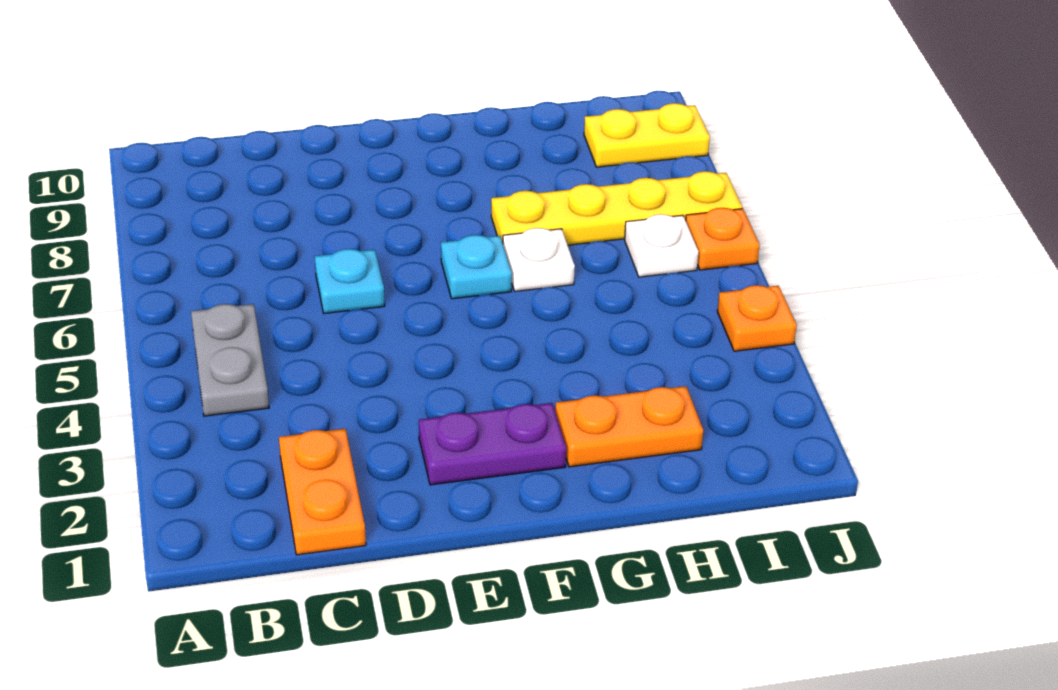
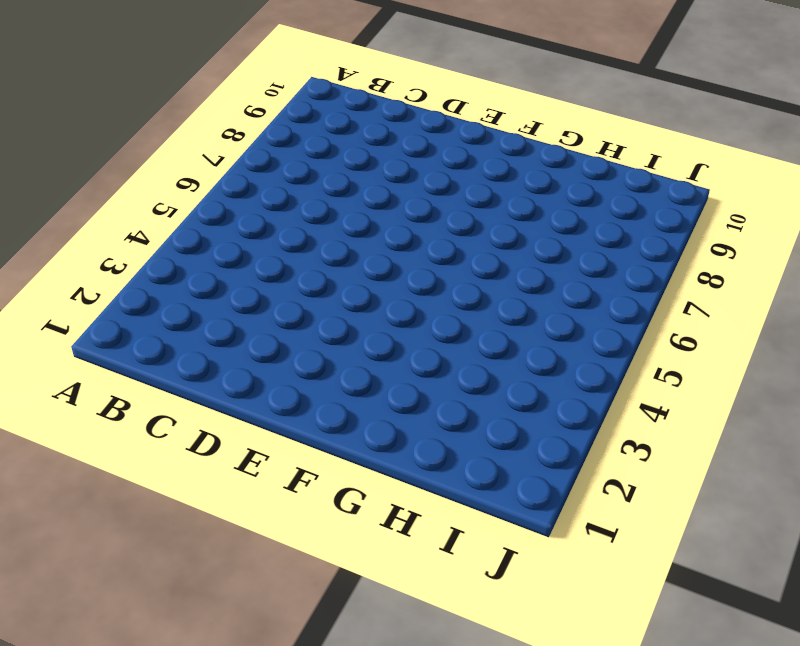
none -> grey plate B4:B5 level 1
none -> orange plate C1:C2 level 1
none -> cyan plate D6 level 1

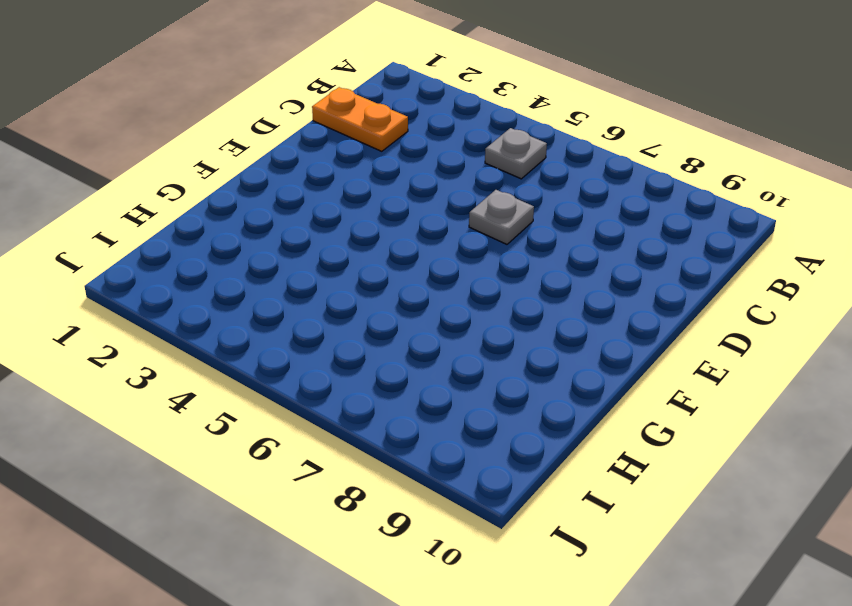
grey plate B5 level 1 -> grey plate B4:B5 level 1
grey plate D6 level 1 -> cyan plate D6 level 1
none -> purple plate E2:F2 level 1
none -> cyan plate F6 level 1
none -> orange plate G2:H2 level 1

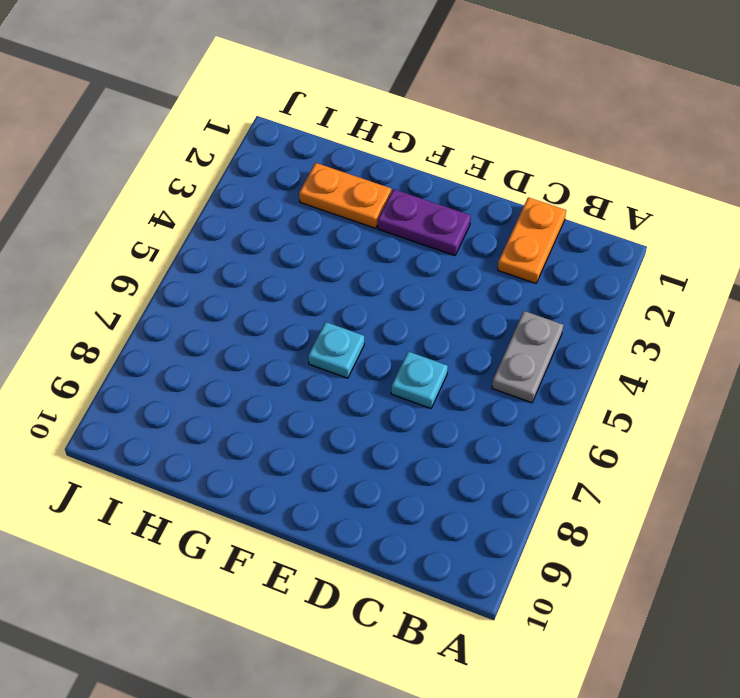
none -> white plate G6 level 1
none -> yellow plate G7:J7 level 1
none -> white plate I6 level 1

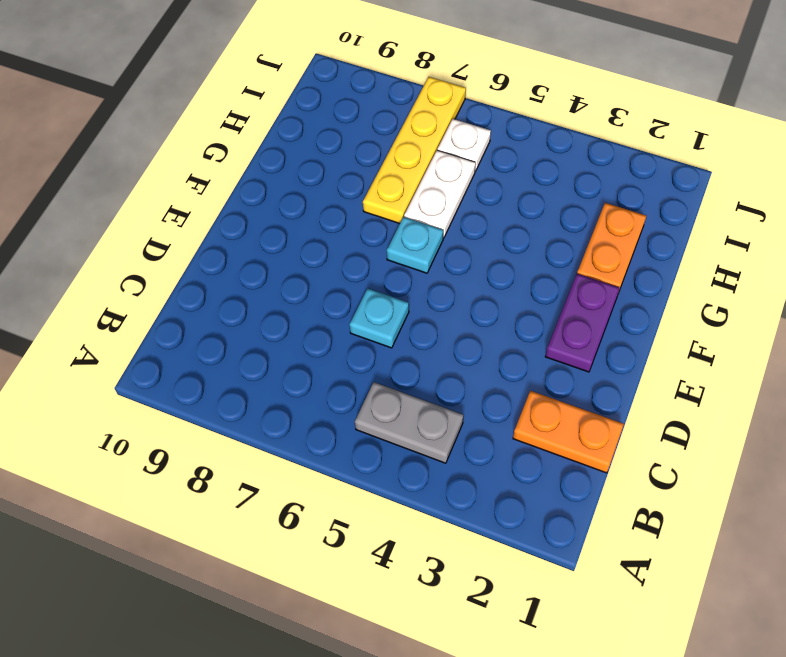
white plate G6:H6 level 1 -> white plate G6 level 1
none -> yellow plate I9:J9 level 1
none -> orange plate J4 level 1
none -> orange plate J6 level 1

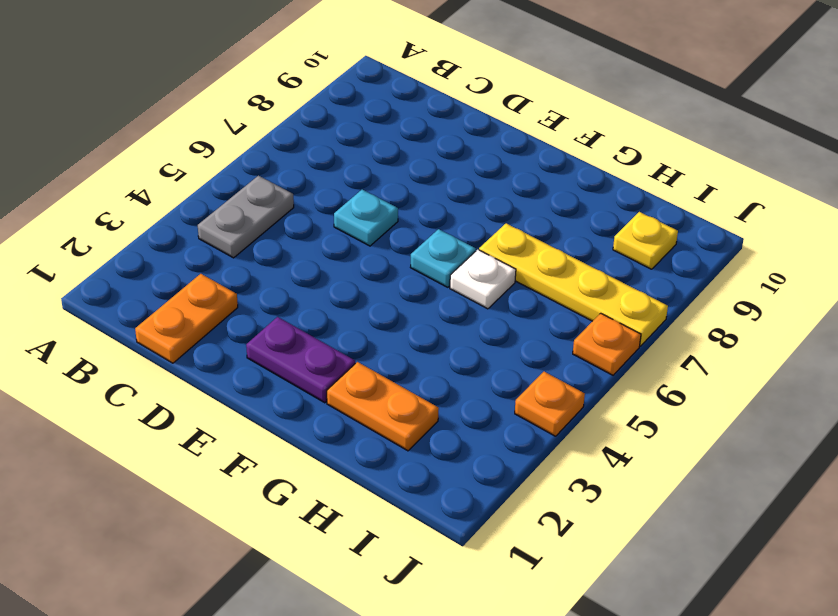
yellow plate I9 level 1 -> yellow plate I9:J9 level 1
none -> white plate I6 level 1

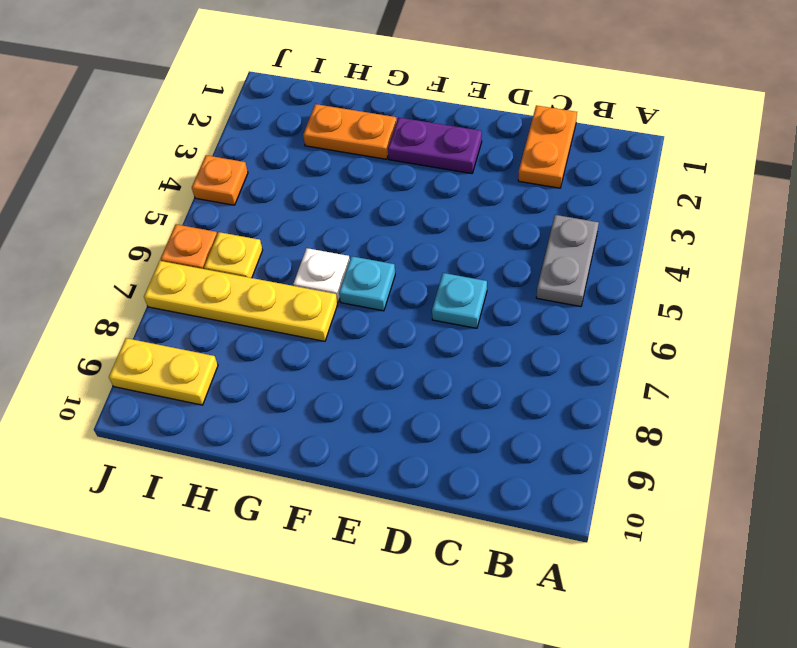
yellow plate I6 level 1 -> white plate I6 level 1

